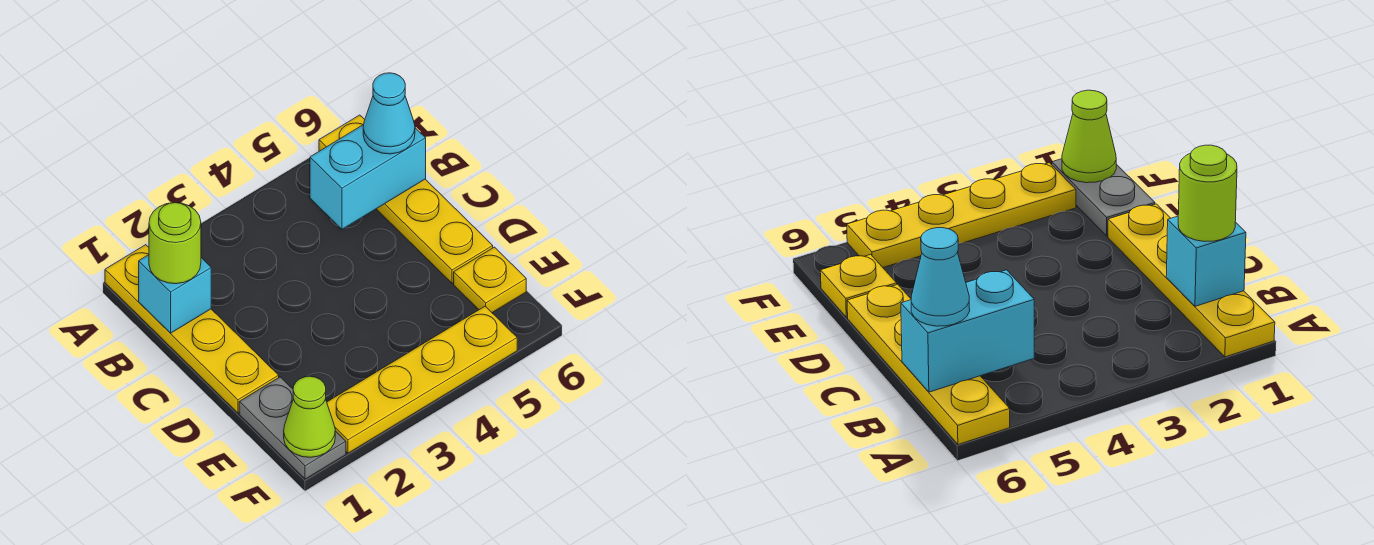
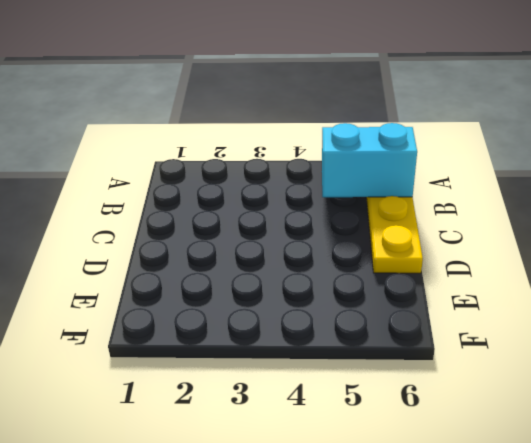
none -> yellow plate A1:D1 level 1
none -> grey plate E1:F1 level 1

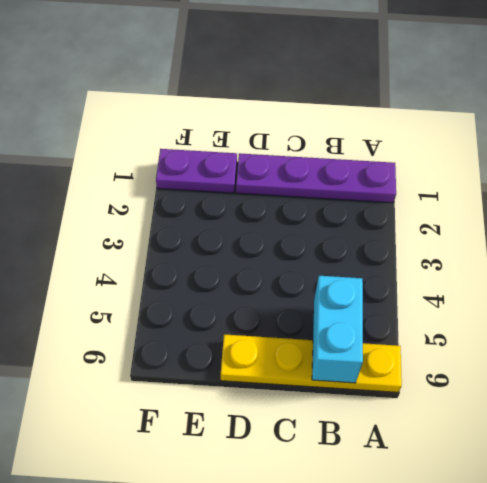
purple plate A1:D1 level 1 -> yellow plate A1:D1 level 1
purple plate E1:F1 level 1 -> grey plate E1:F1 level 1
none -> yellow plate E6 level 1
none -> yellow plate F2:F5 level 1

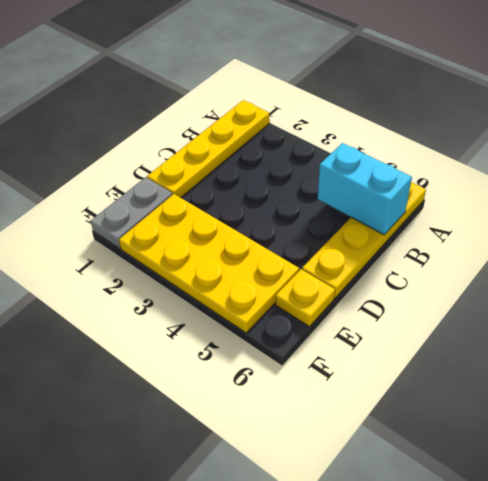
yellow plate E2:F5 level 1 -> yellow plate F2:F5 level 1
none -> cyan brick B1 level 2
none -> lime cone F1 level 2

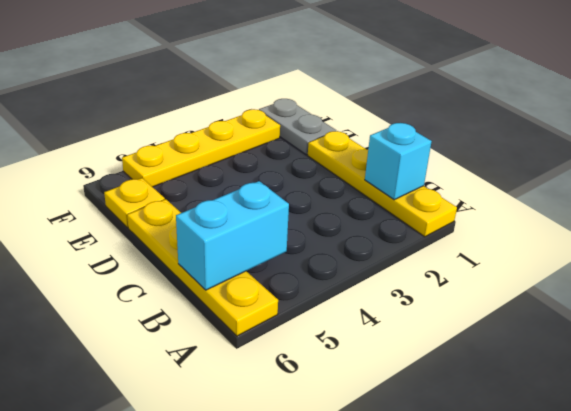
none -> lime cone F1 level 2
none -> lime round brick B1 level 3

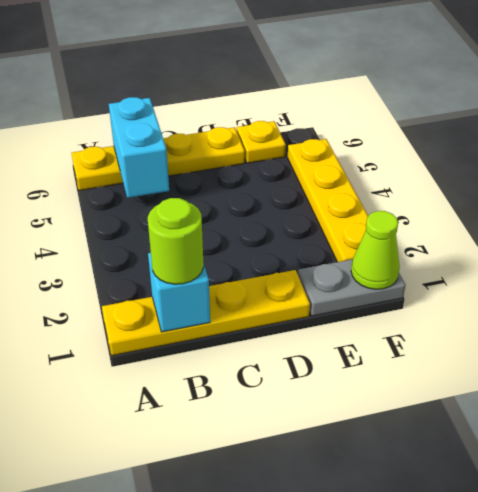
none -> cyan cone B6 level 3

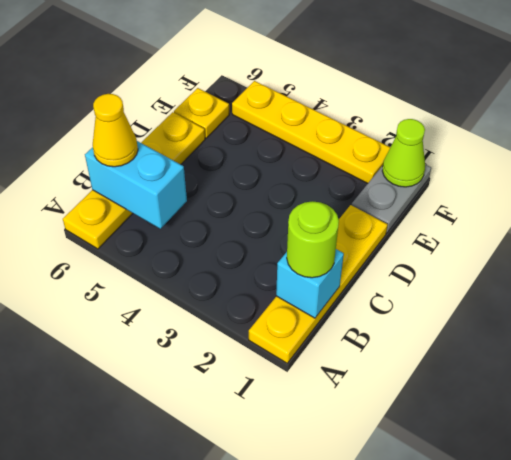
yellow cone B6 level 3 -> cyan cone B6 level 3

